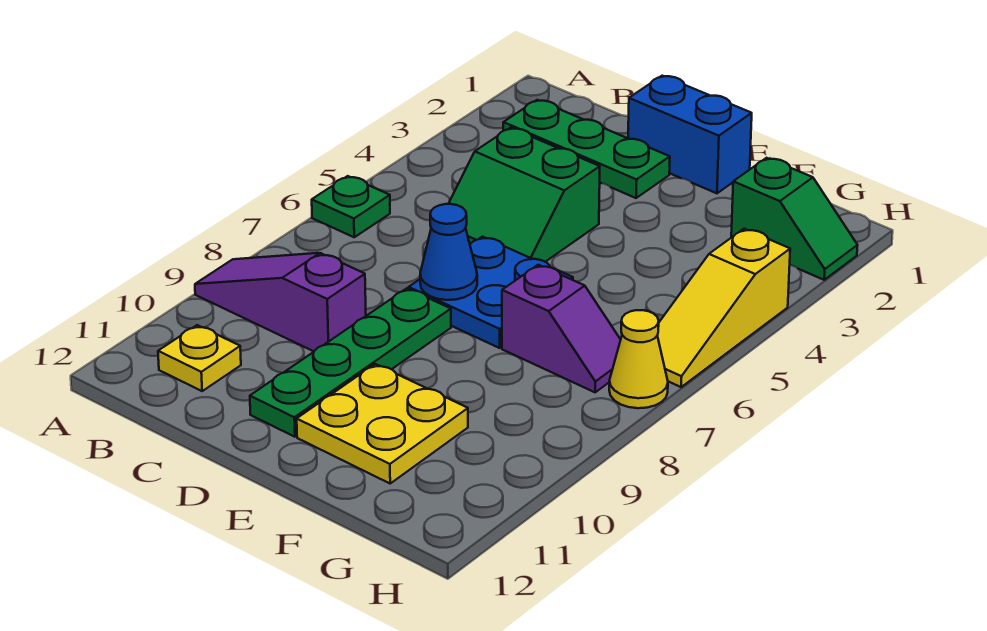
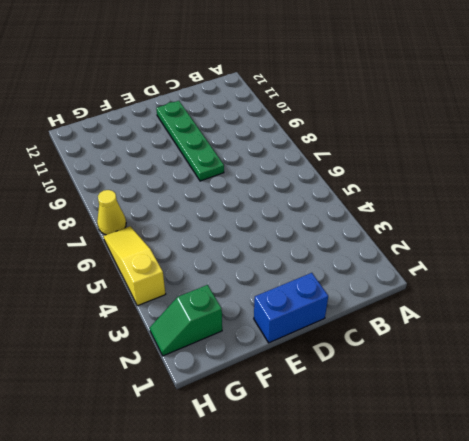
none -> green plate A6 level 1
none -> purple slope A9:C9 level 1 top C
none -> green plate B2:D2 level 1

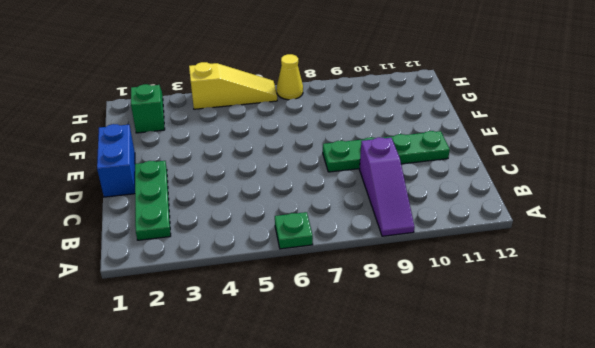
none -> yellow plate B11 level 1
none -> green slope C4:D5 level 1 top 4
none -> blue plate D6:E7 level 1

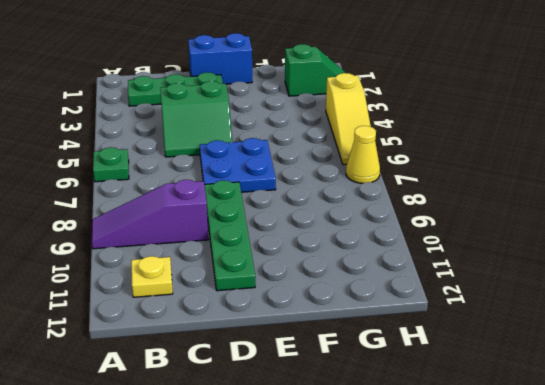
none -> yellow plate E10:F11 level 1
none -> purple slope F7:G7 level 1 top F
none -> blue cone D7 level 2

